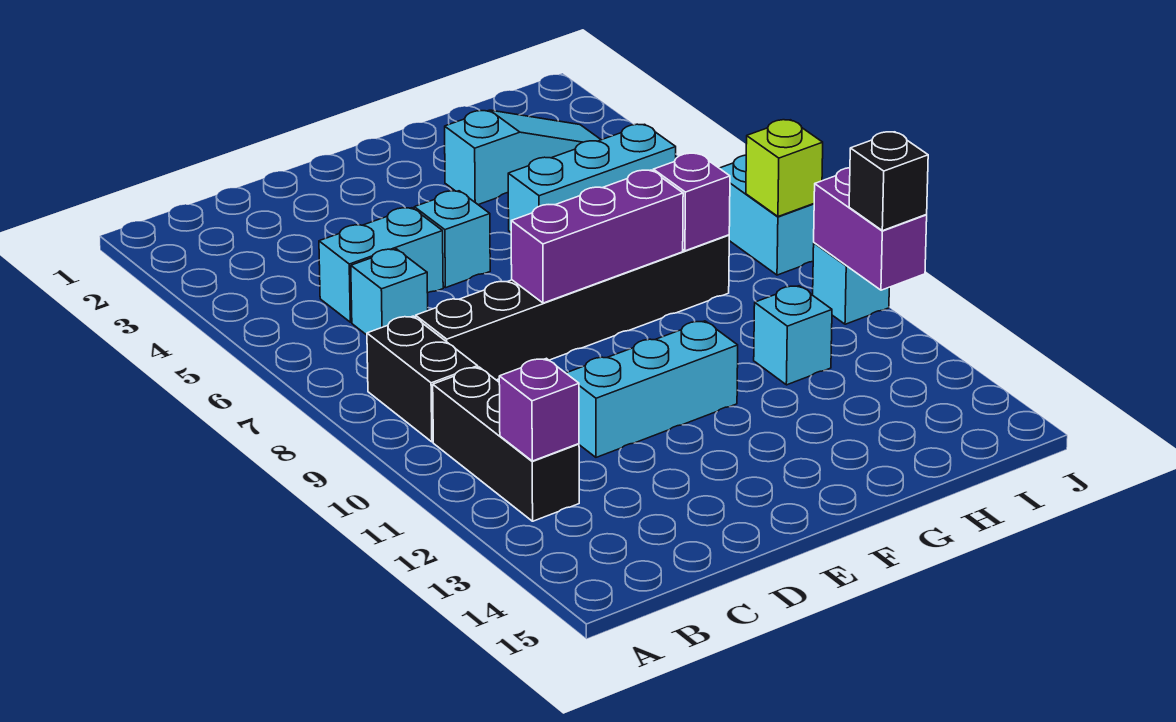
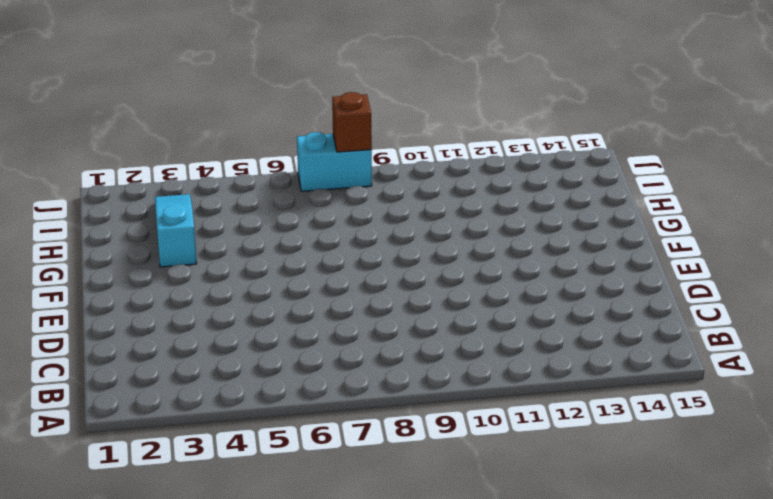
brown brick J8 level 2 -> lime brick J8 level 2
none -> black brick B8:B9 level 1
none -> black brick B10:B12 level 1
none -> cyan brick C5:D5 level 1

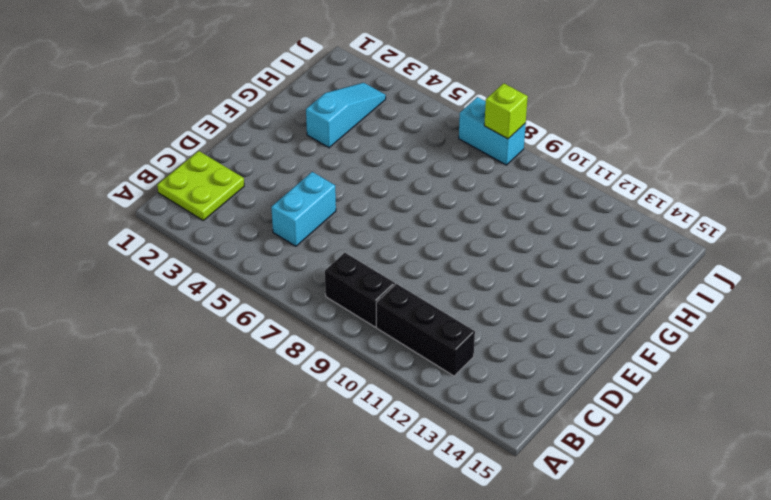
lime plate B1:C2 level 1 -> none
none -> cyan brick C6 level 1
none -> black brick C8:H8 level 1
none -> cyan brick D11:F11 level 1

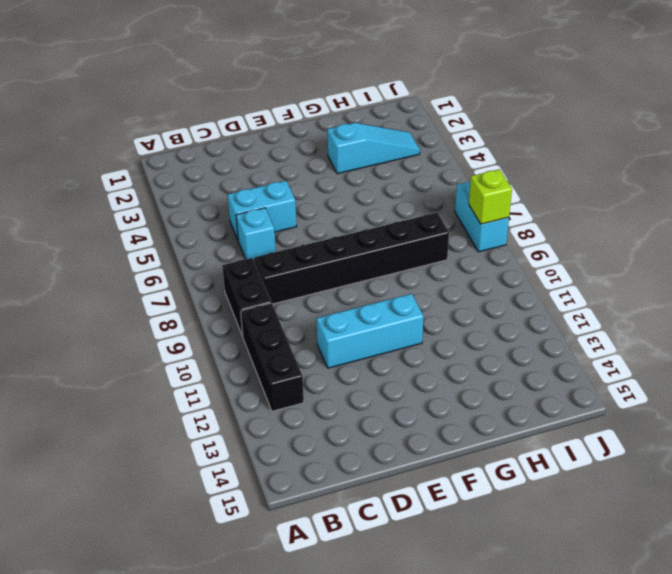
none -> cyan brick E5 level 1
none -> cyan brick G5:I5 level 1
none -> cyan brick H11 level 1

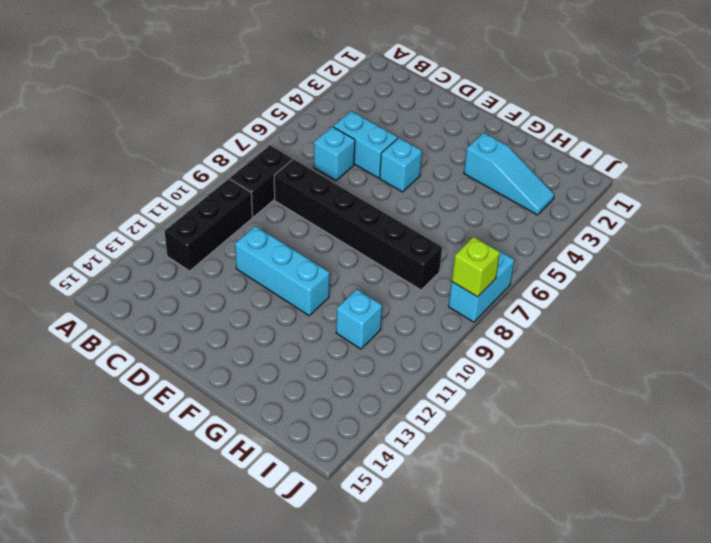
none -> cyan brick G5:I5 level 1
none -> cyan brick J10 level 1
none -> purple brick B12 level 2

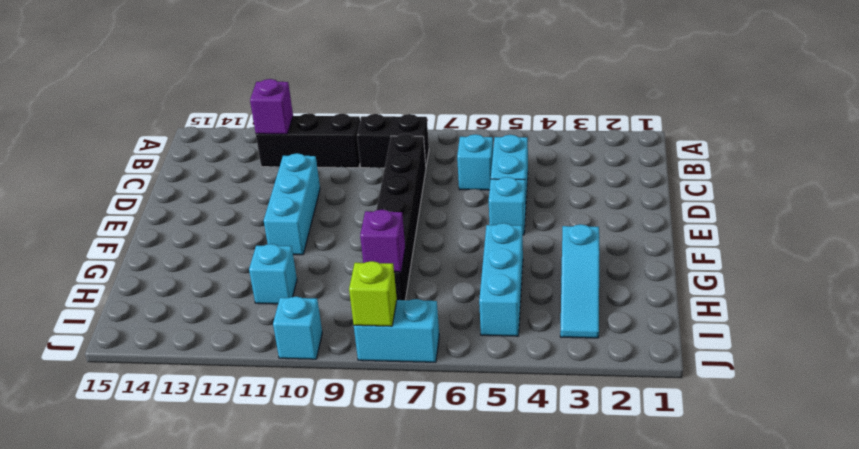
none -> purple brick E8:G8 level 2
none -> purple brick J10:J11 level 2
none -> black brick J11 level 3

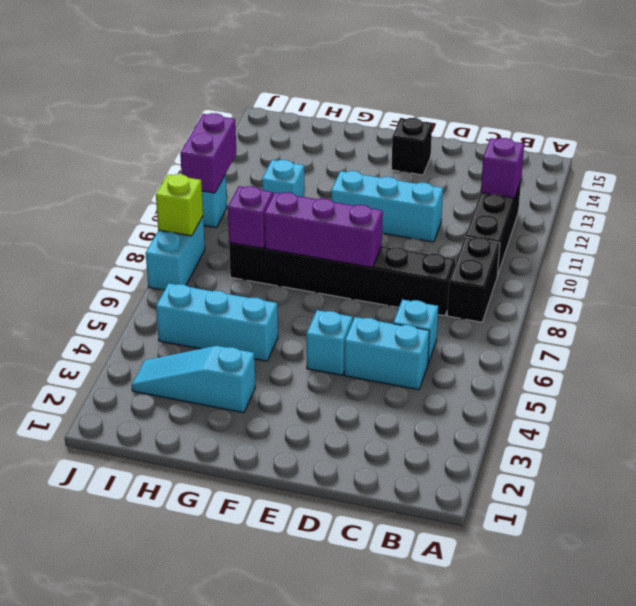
black brick E14 level 1 -> black brick J11 level 3

